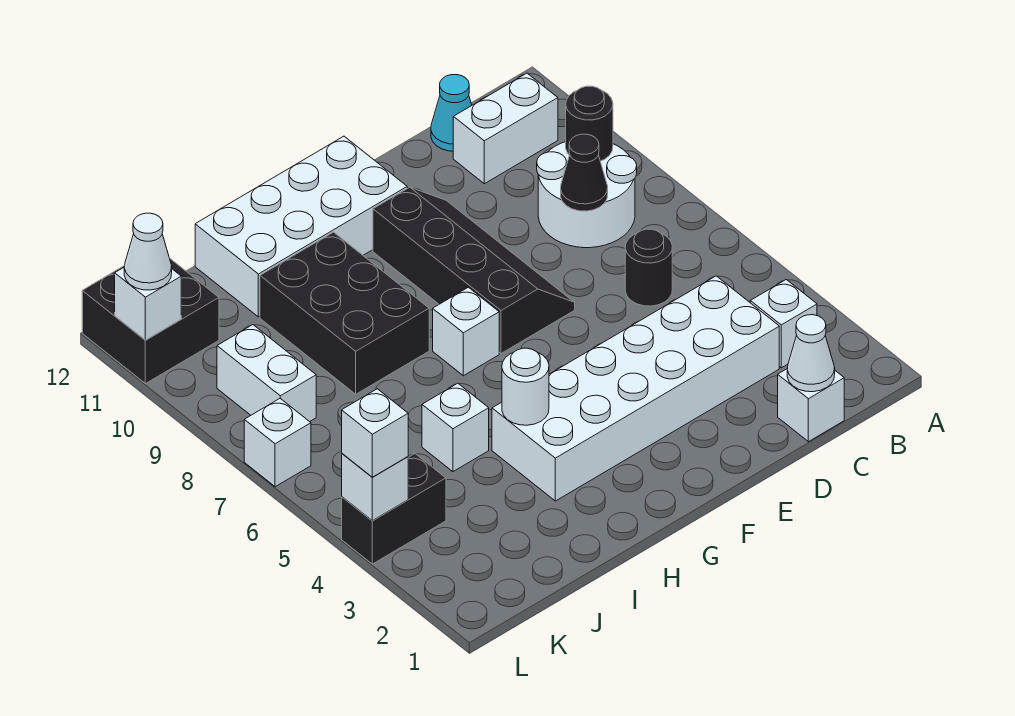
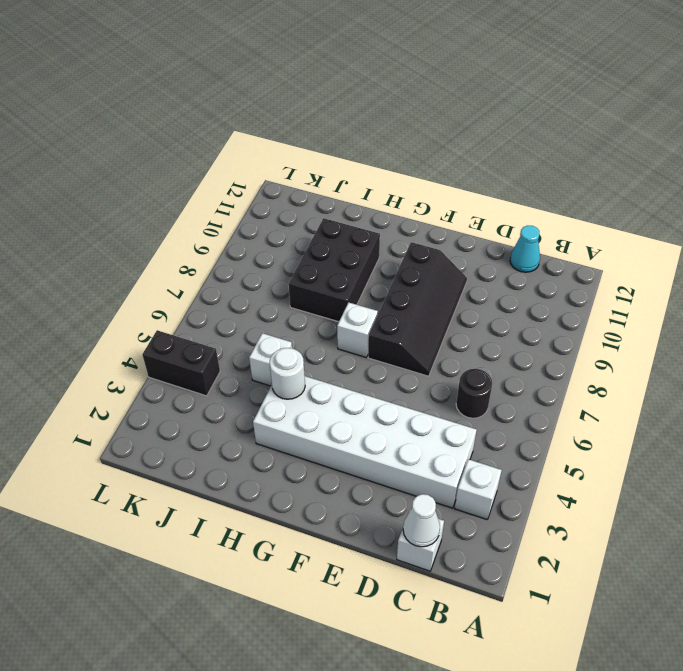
none -> white round brick B8:C9 level 1
none -> white brick B11:C11 level 1
none -> white brick F11:I12 level 1

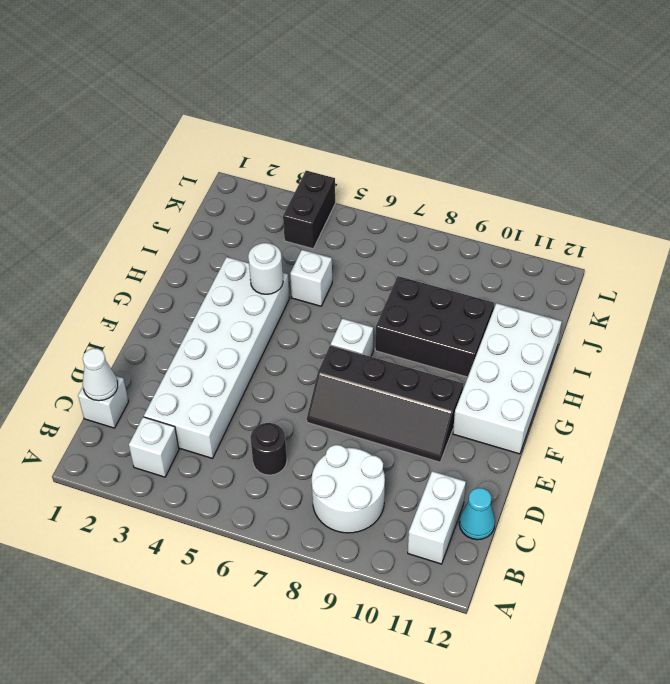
none -> white brick K8:K9 level 1
none -> black brick K11:L12 level 1
none -> white brick L7 level 1

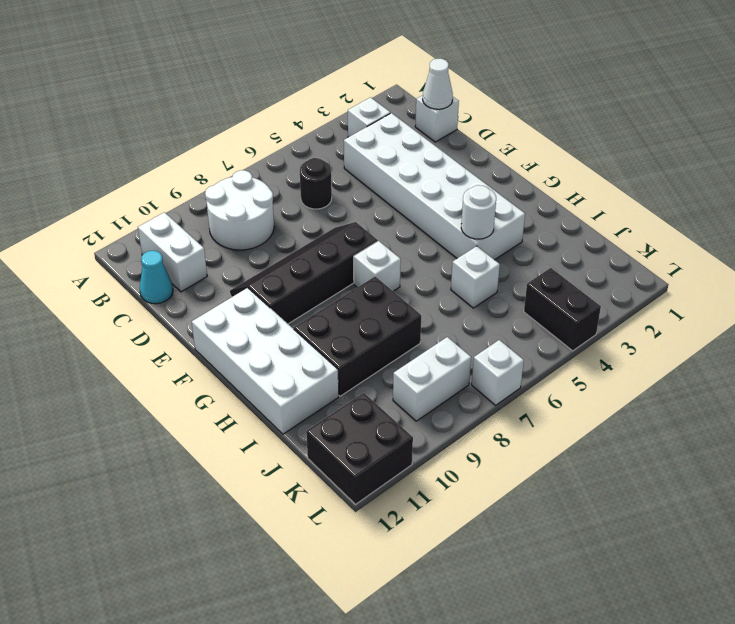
none -> black round brick B9 level 2
none -> black cone C8 level 2
none -> white brick L4 level 2

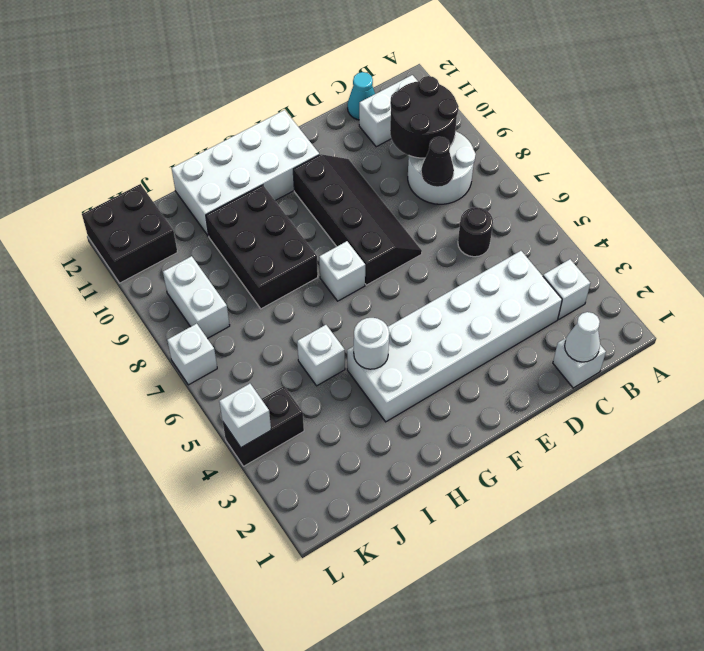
black round brick B9:C10 level 2 -> black round brick B9 level 2
none -> white brick L11 level 2
none -> white brick L4 level 3
none -> white cone L11 level 3

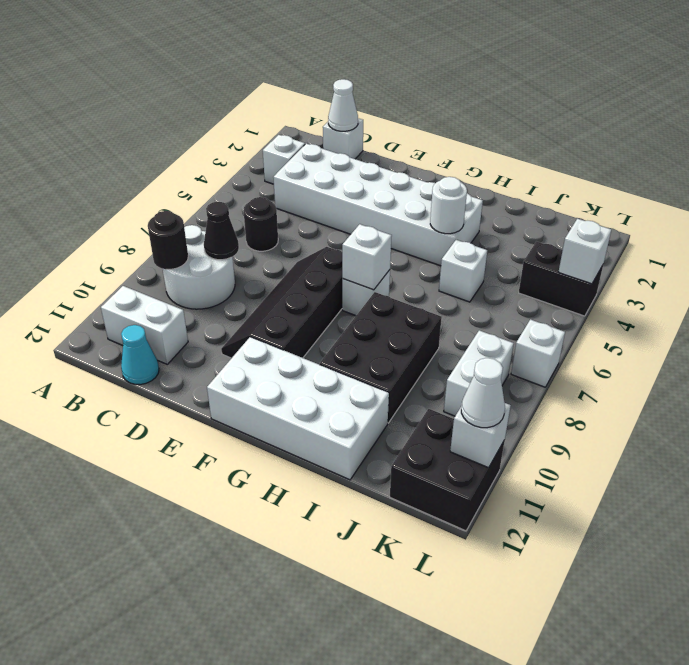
white brick G7 level 2 -> white brick L4 level 3

